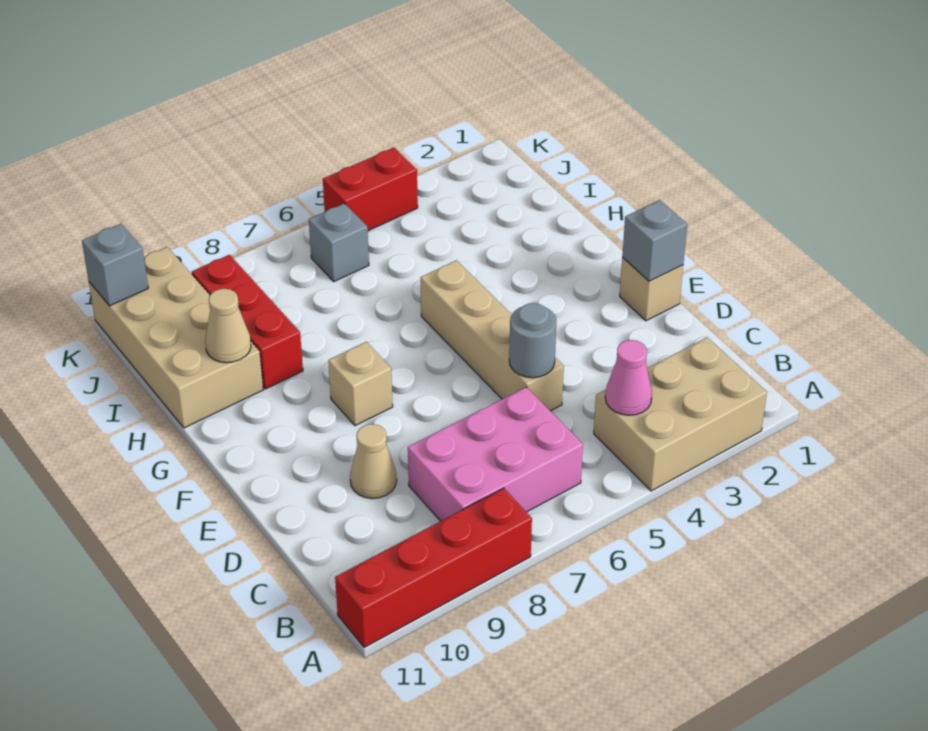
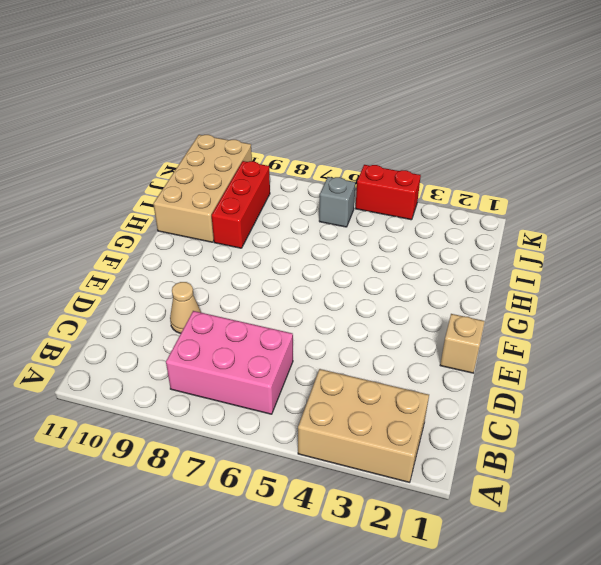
none -> red brick A8:A11 level 1
none -> tan brick D5:G5 level 1
none -> tan brick F8 level 1

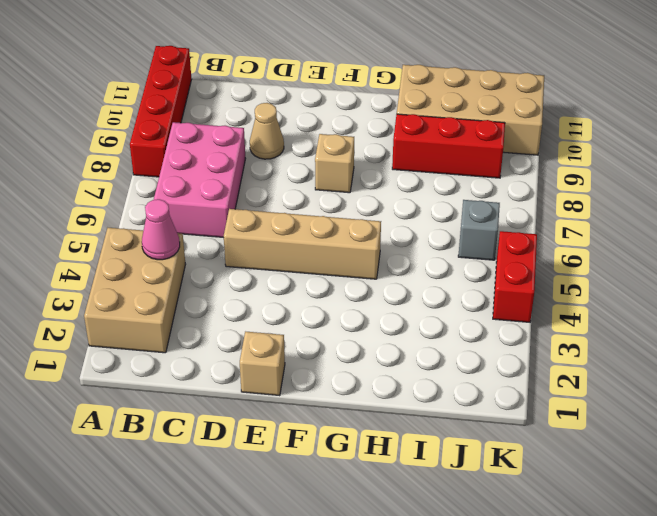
none -> grey round brick D5 level 2
none -> grey brick E1 level 2
none -> tan cone H10 level 2

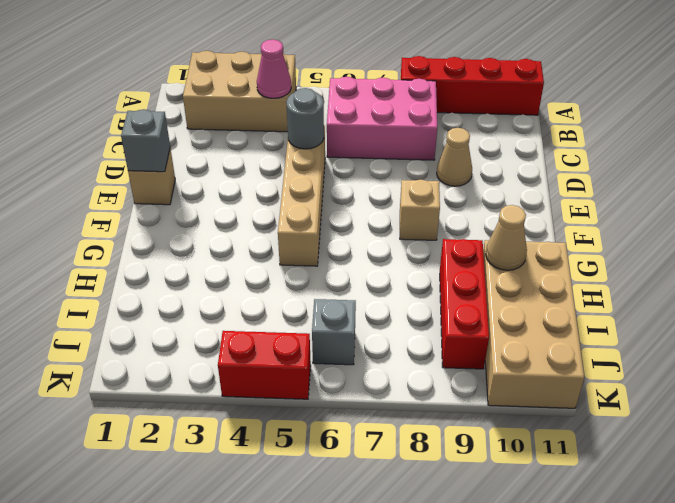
none -> grey brick K11 level 2

